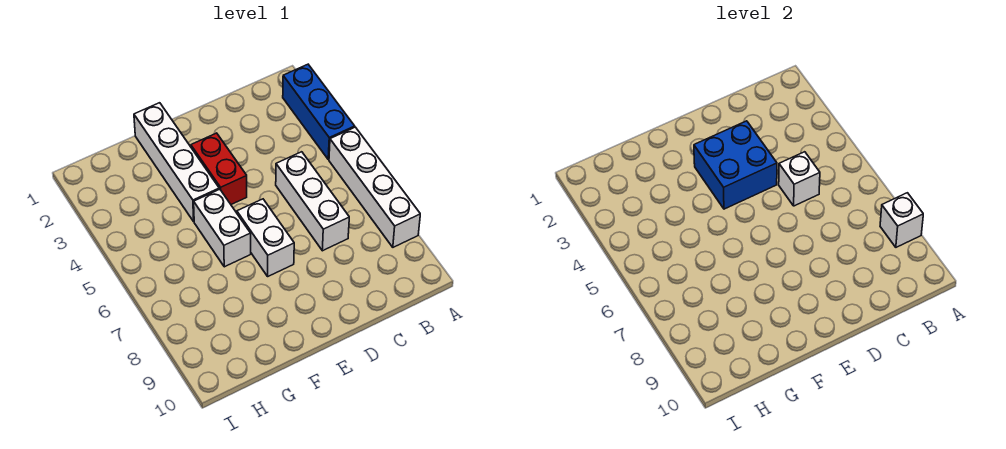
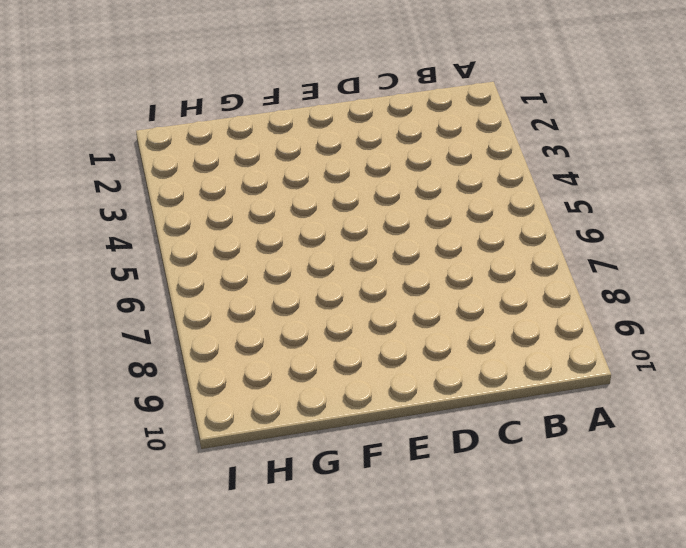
none -> blue brick A2:A4 level 1
none -> white brick A5:A8 level 1

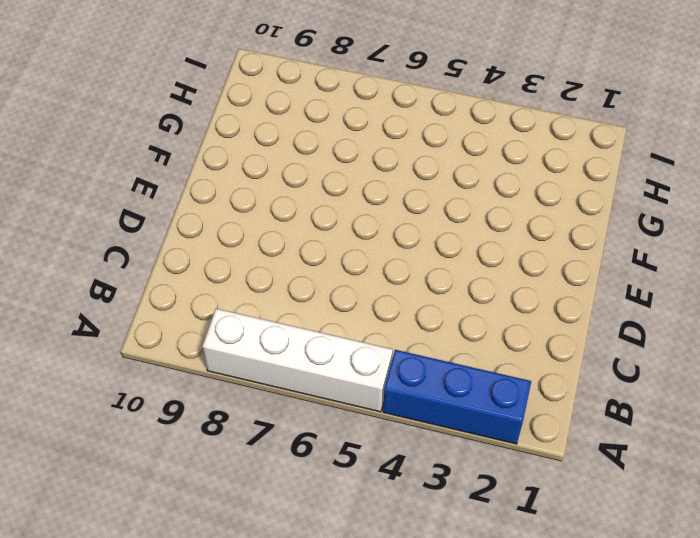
none -> white brick C5:C7 level 1
none -> red brick E3:E4 level 1

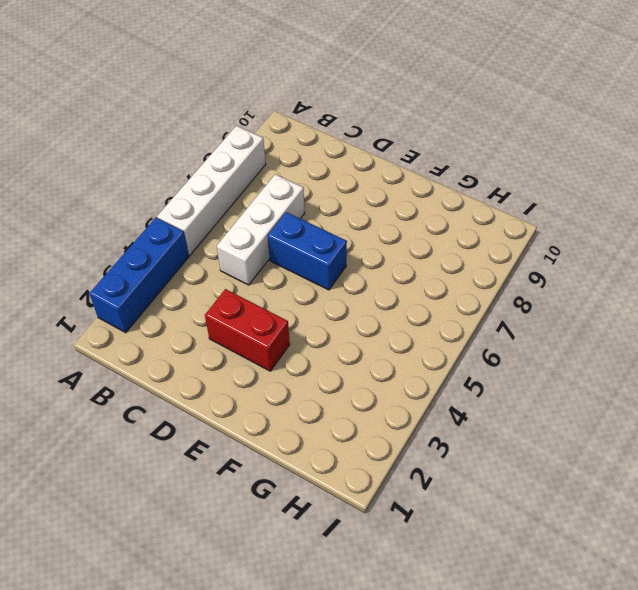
red brick D3:E3 level 1 -> red brick E3:E4 level 1
blue brick D6:E6 level 1 -> white brick E6:E7 level 1
none -> white brick F1:F4 level 1
none -> white brick F5:F6 level 1

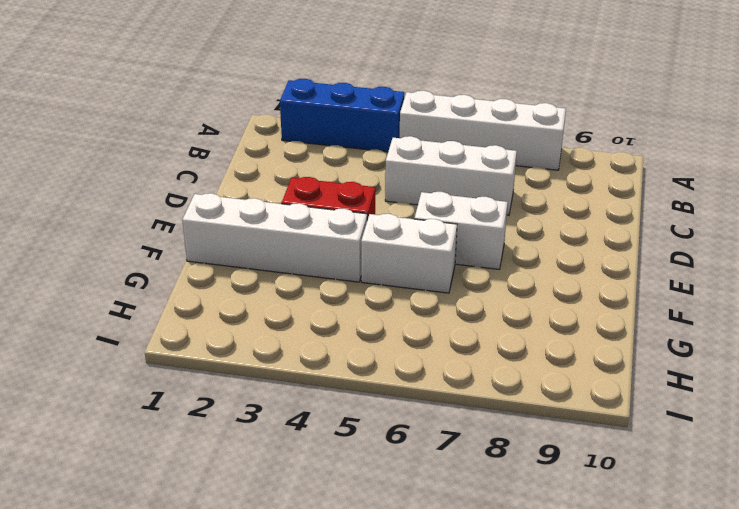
none -> white brick A8 level 2
none -> white brick C5 level 2

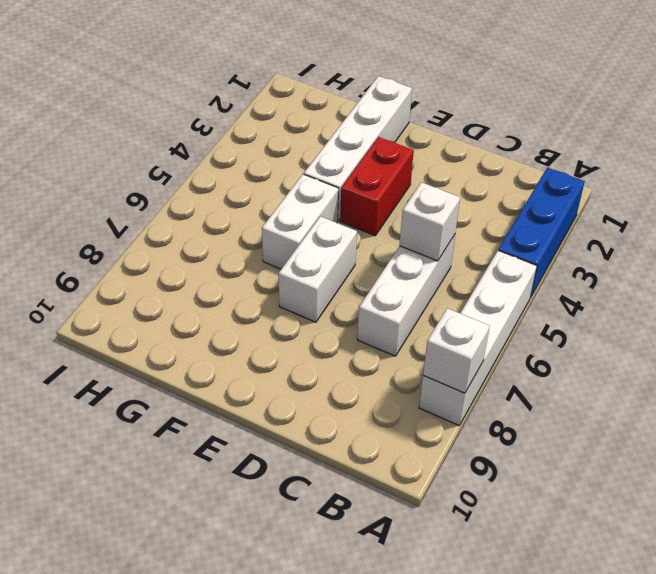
none -> blue brick D3:E4 level 2

